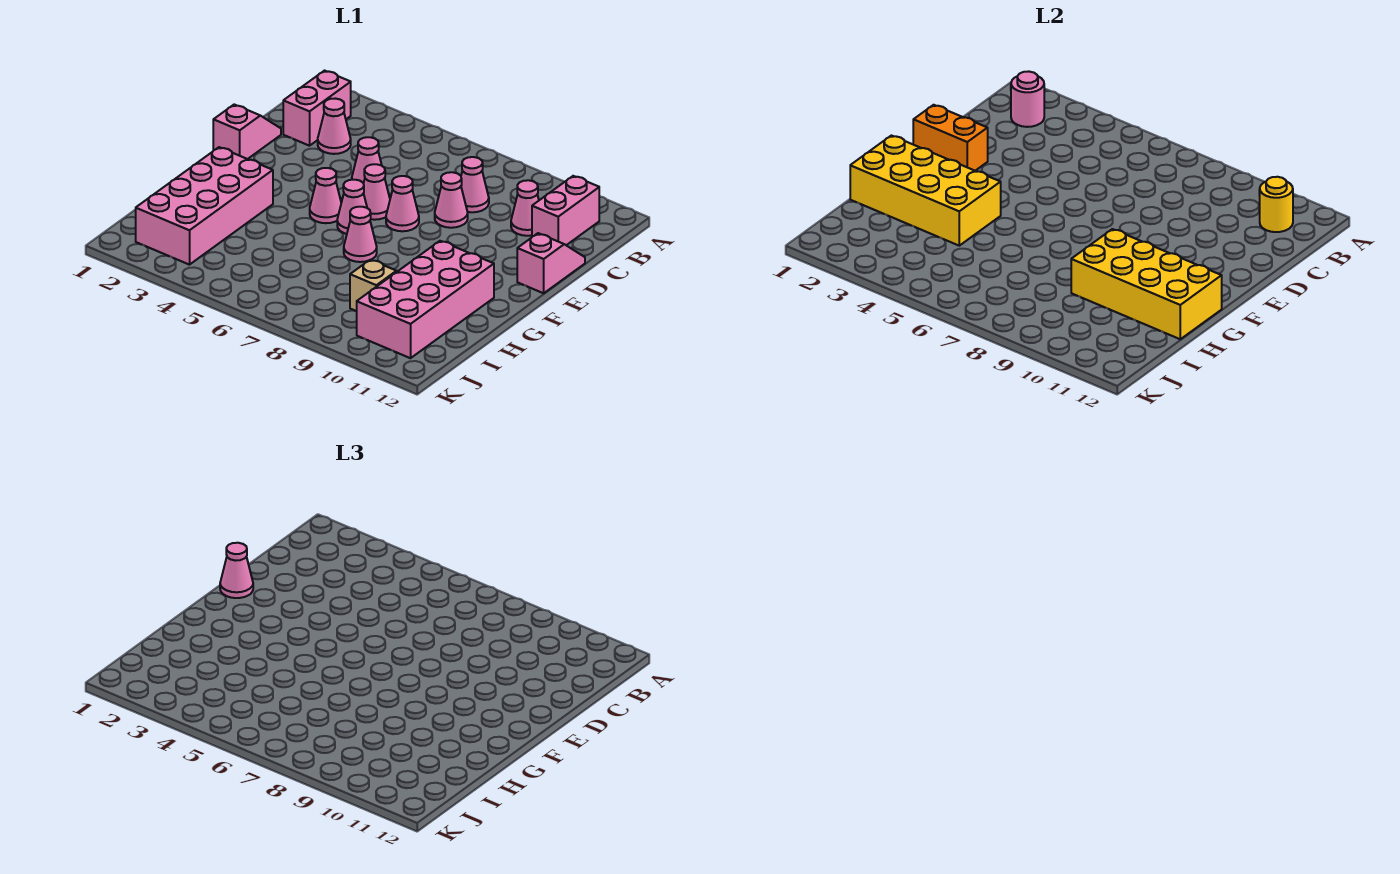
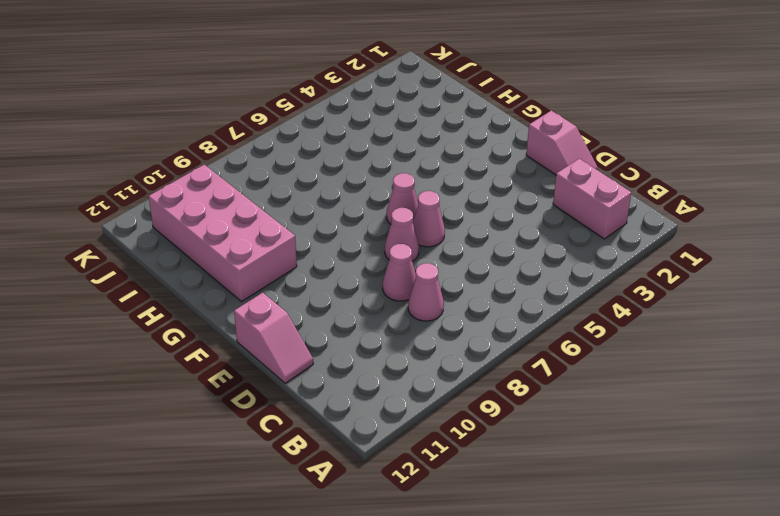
none -> pink brick B11:C11 level 1
none -> pink cone C3 level 1
none -> pink cone C10 level 1

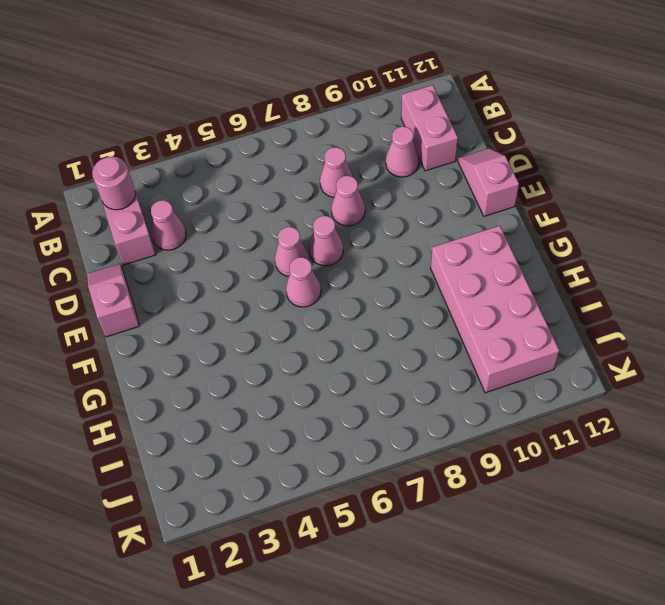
none -> pink cone D5 level 1
none -> pink cone F5 level 1
none -> pink brick G2:J3 level 1

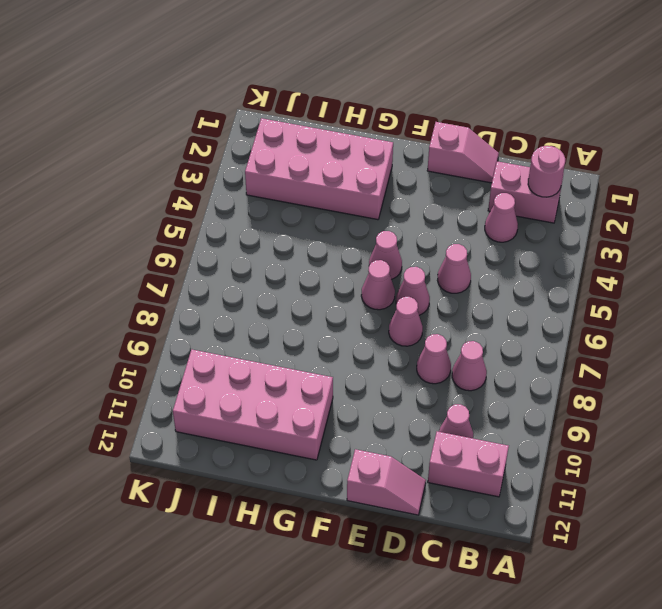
none -> pink cone G7 level 1
none -> tan brick I9 level 1
none -> yellow round brick B11 level 2

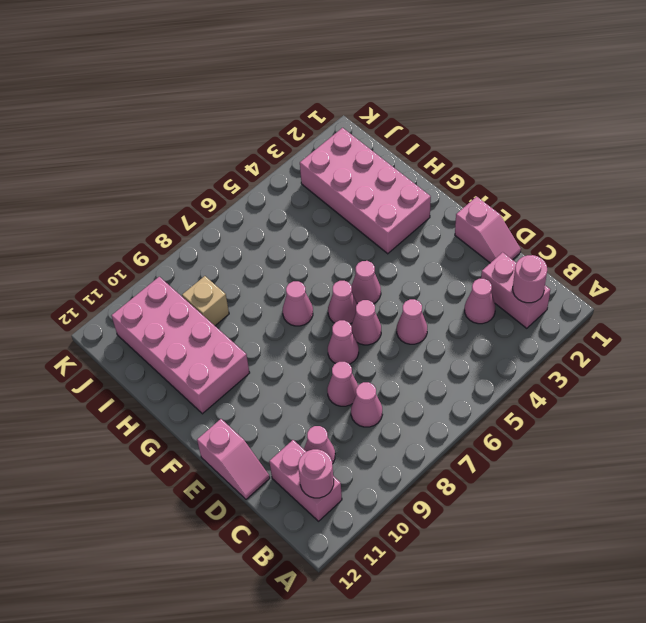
pink round brick B11 level 2 -> yellow round brick B11 level 2
none -> orange brick E1:E2 level 2
none -> yellow brick G1:H4 level 2
none -> yellow brick G9:H12 level 2

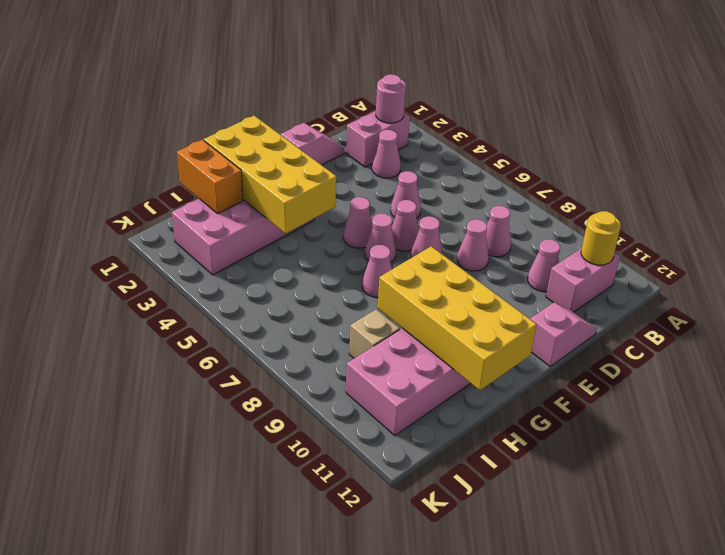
orange brick I1:I2 level 2 -> orange brick E1:E2 level 2
none -> pink cone E1 level 3

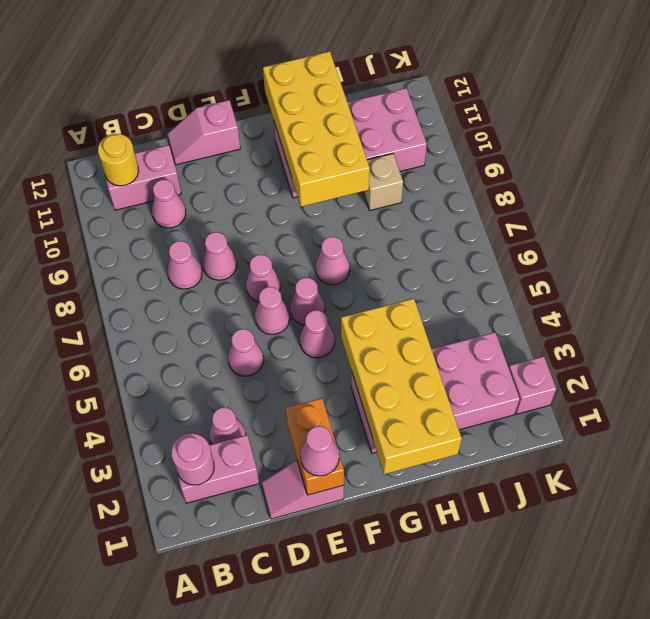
pink brick K2 level 1 -> none

